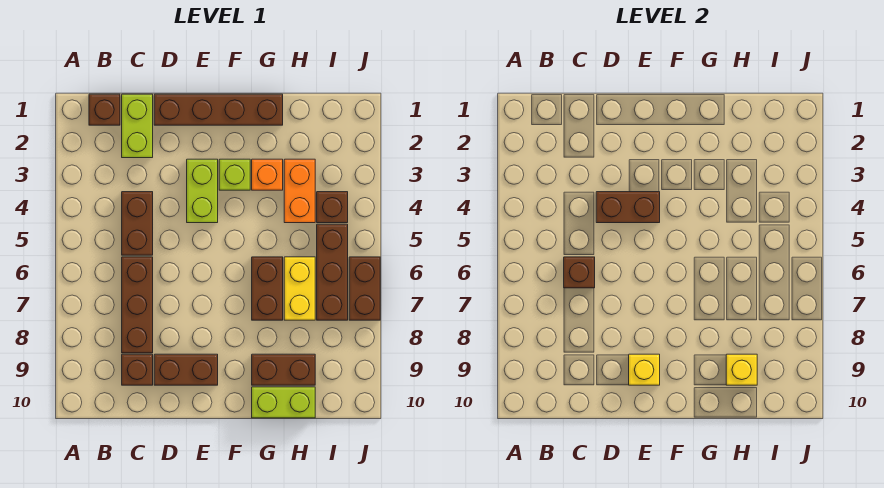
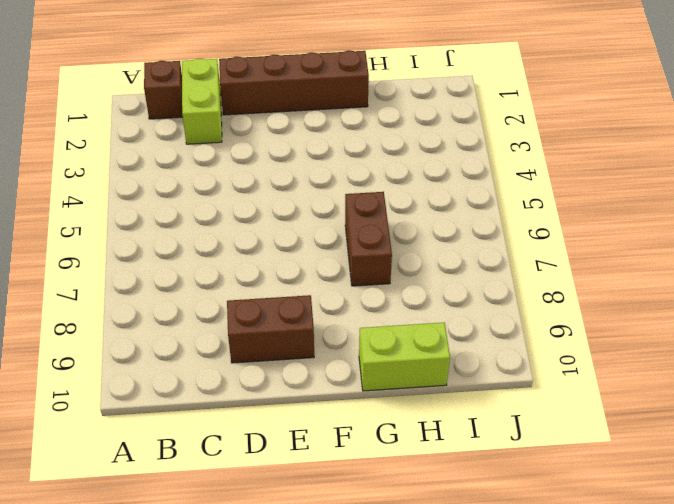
none -> brown brick C4:C5 level 1
none -> brown brick C6:C8 level 1
none -> brown brick C9 level 1

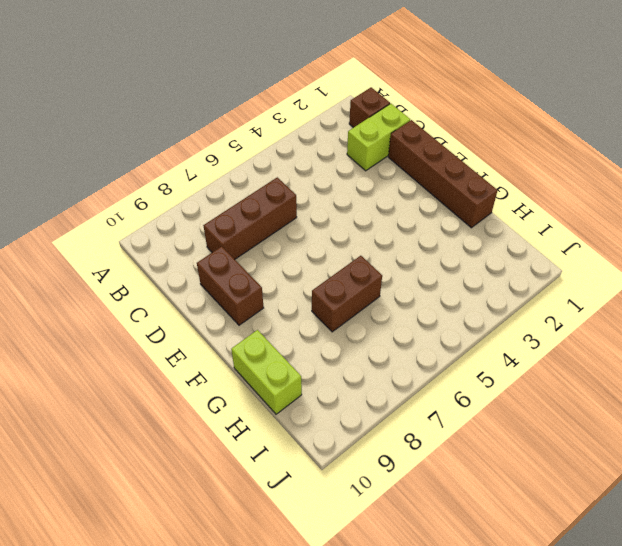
none -> brown brick C4:C5 level 1
none -> brown brick C9 level 1
none -> lime brick E3:E4 level 1

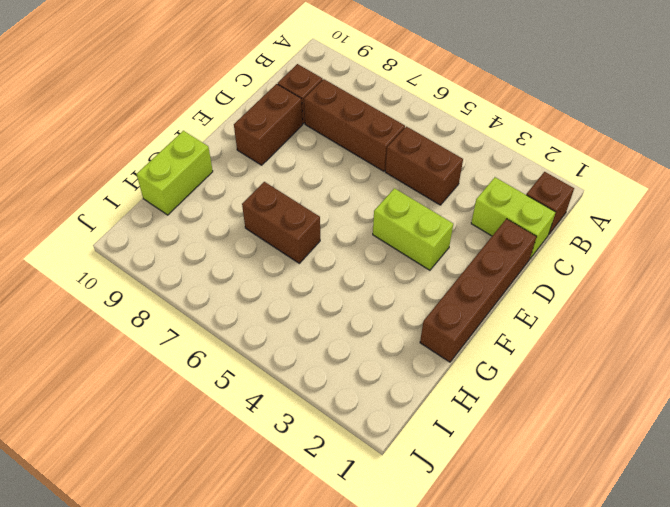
none -> lime brick F3 level 1
none -> orange brick G3 level 1
none -> brown brick G9:H9 level 1

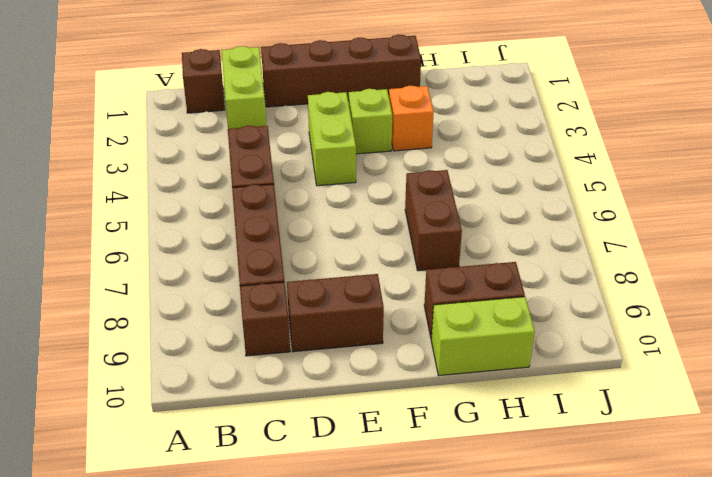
none -> orange brick H3:H4 level 1
none -> yellow brick H6:H7 level 1
none -> brown brick I4 level 1

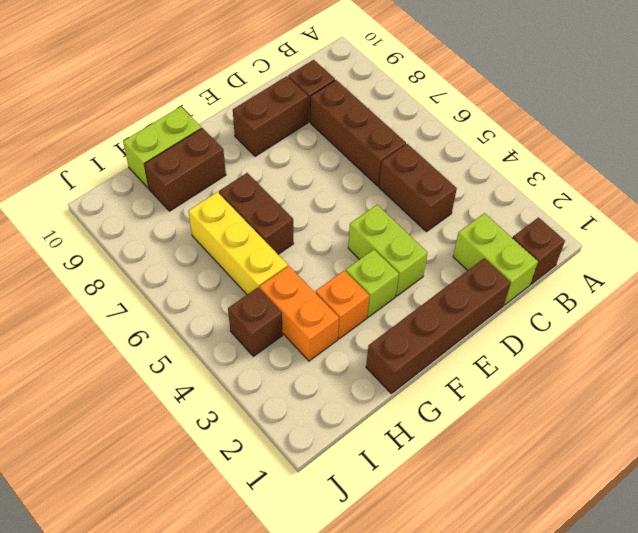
yellow brick H5:H7 level 1 -> yellow brick H6:H7 level 1
none -> brown brick I5:I7 level 1
none -> brown brick J6:J7 level 1
none -> brown brick C6 level 2

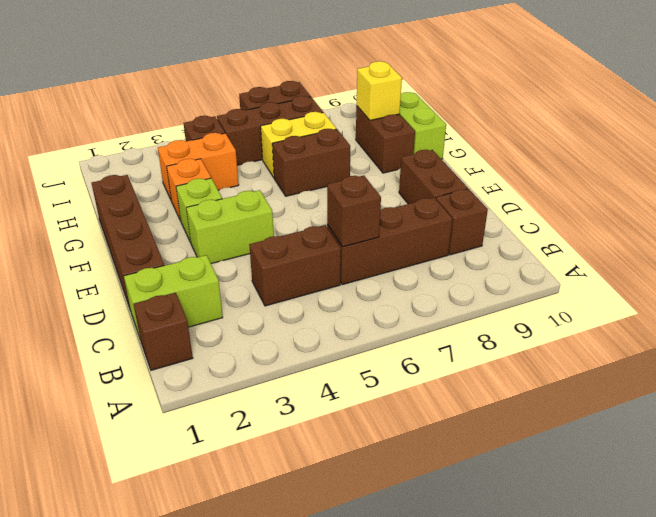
none -> brown brick D4:E4 level 2
none -> yellow brick E9 level 2

